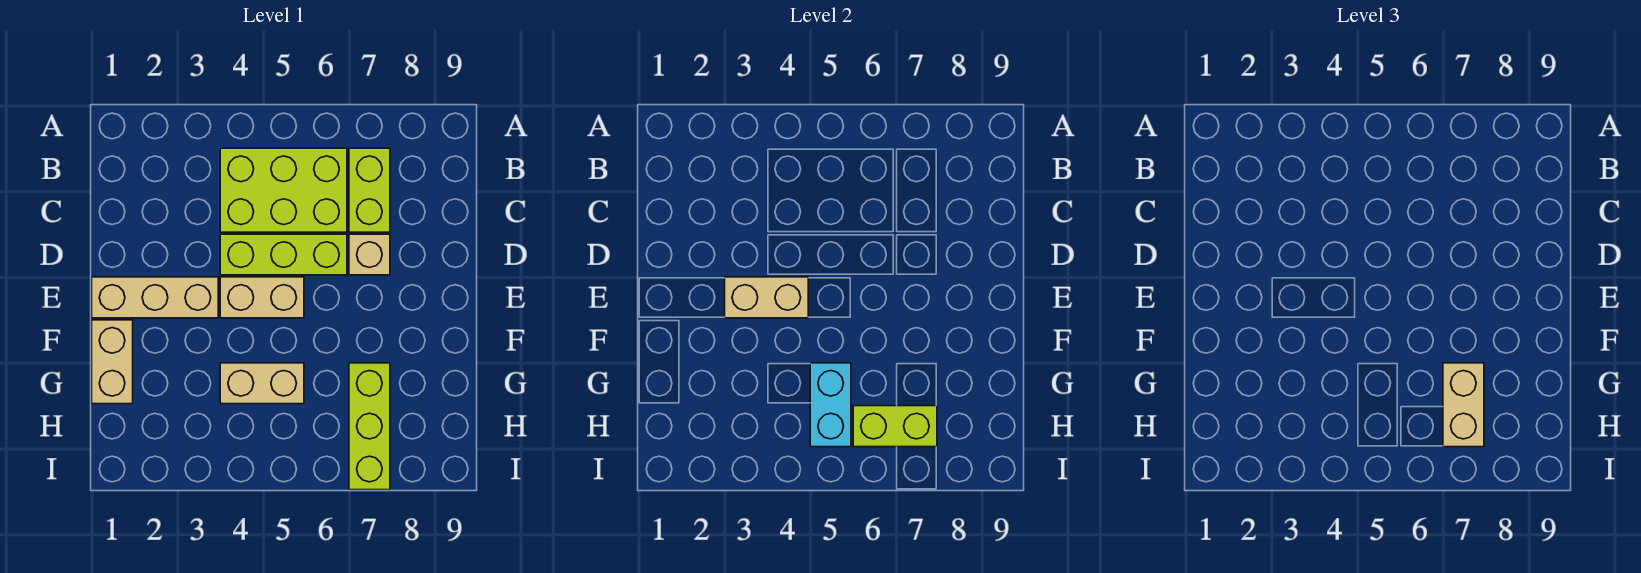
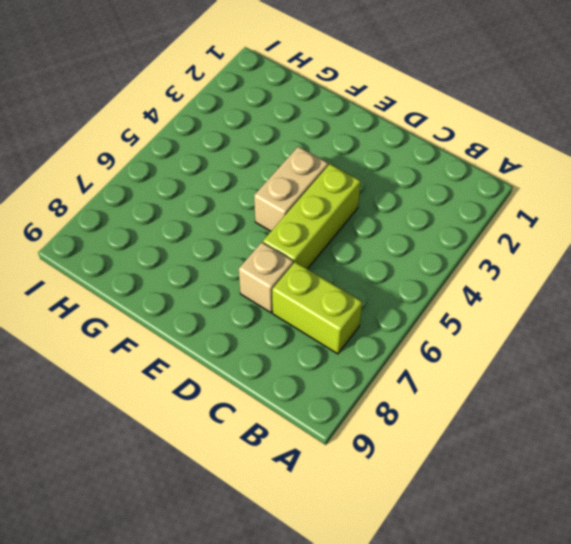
none -> lime brick B4:C6 level 1
none -> tan brick E1:E3 level 1
none -> tan brick F1:G1 level 1

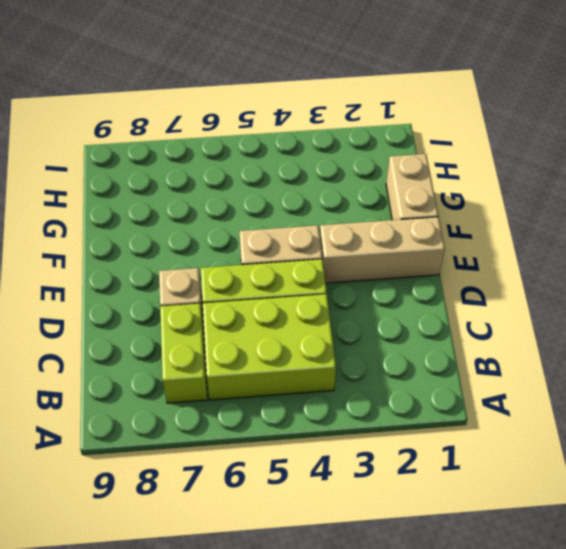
none -> tan brick G4:G5 level 1
none -> lime brick G7:I7 level 1
none -> tan brick E3:E4 level 2

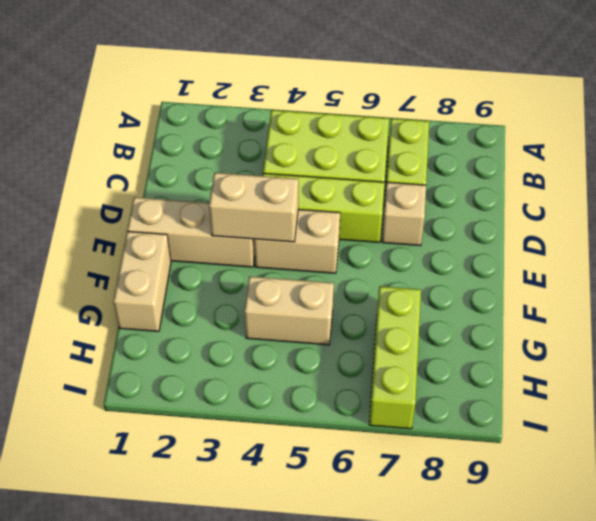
none -> cyan brick G5:H5 level 2
none -> lime brick H6:H7 level 2
none -> tan brick G7:H7 level 3

